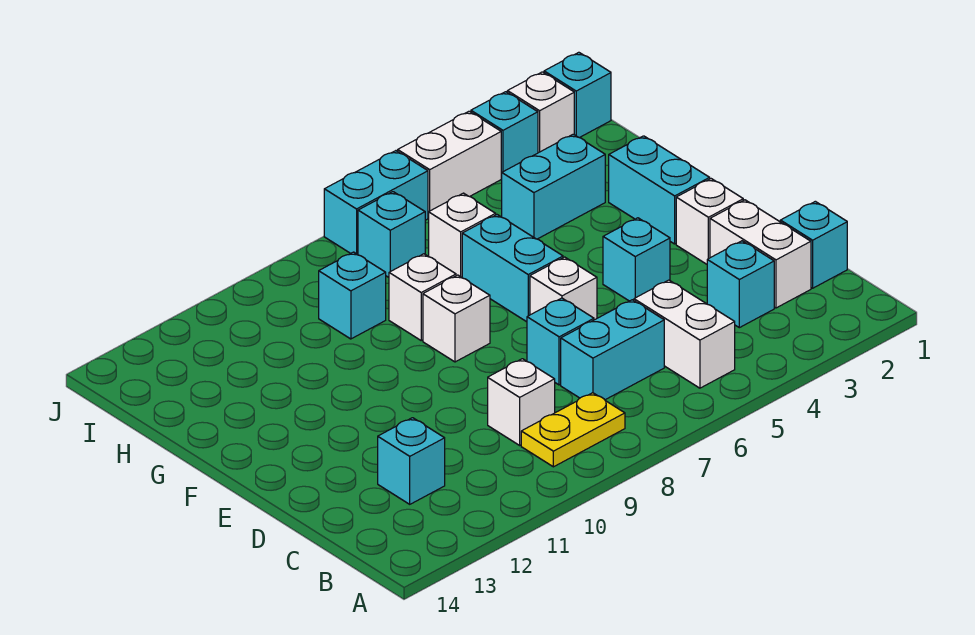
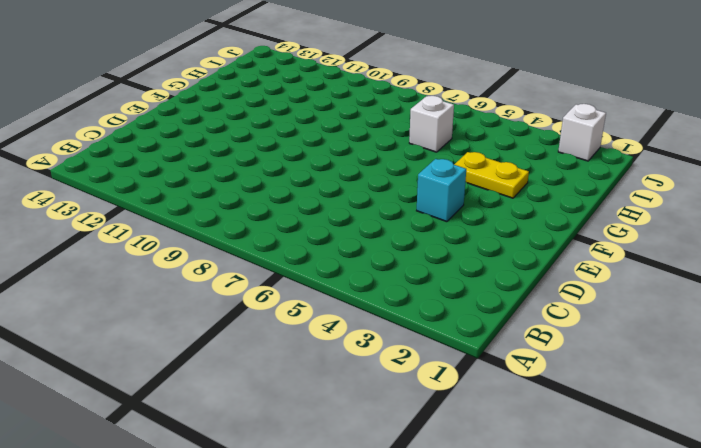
yellow plate G3:G4 level 1 -> yellow plate B8:B9 level 1
none -> white brick B5:C5 level 1
none -> cyan brick C1 level 1
none -> white brick C2:D2 level 1

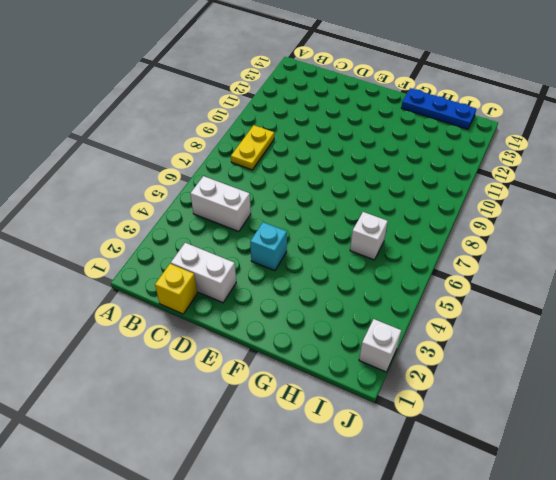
yellow brick C1 level 1 -> cyan brick C1 level 1
blue plate G14:I14 level 1 -> none
none -> cyan brick C3 level 1
none -> cyan brick C6:C7 level 1
none -> white brick C9 level 1

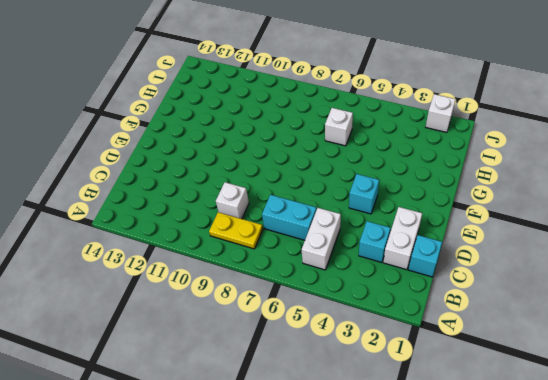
none -> cyan brick C12 level 1
none -> cyan brick D7 level 1
none -> white brick E2 level 1

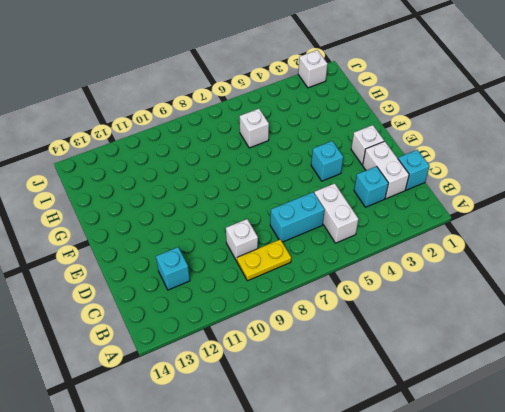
none -> cyan brick D7 level 1
none -> white brick E6 level 1
none -> cyan brick F2:G2 level 1

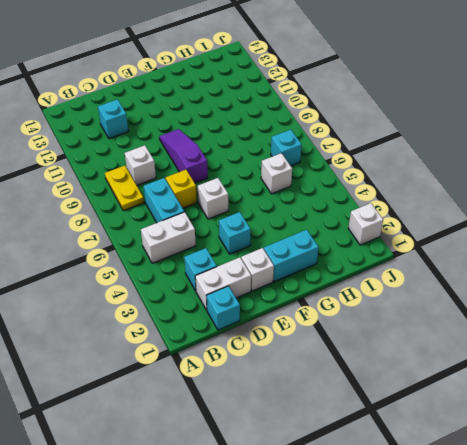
yellow brick D7 level 1 -> cyan brick D7 level 1
purple slope E8:E10 level 1 top 8 -> none
none -> cyan brick F6:G6 level 1
none -> white brick F8 level 1
none -> white brick G8 level 1

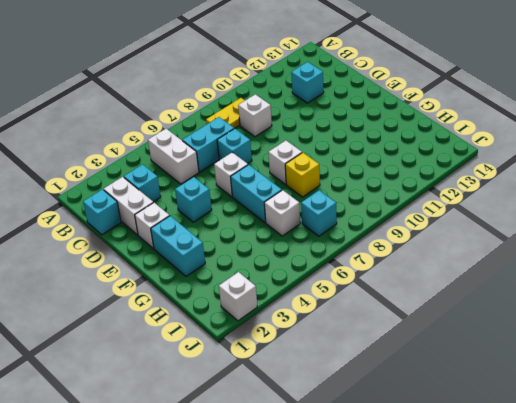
yellow brick G8 level 1 -> white brick G8 level 1
none -> cyan brick H3:H4 level 1
none -> cyan brick H9 level 1
none -> cyan brick J1 level 1

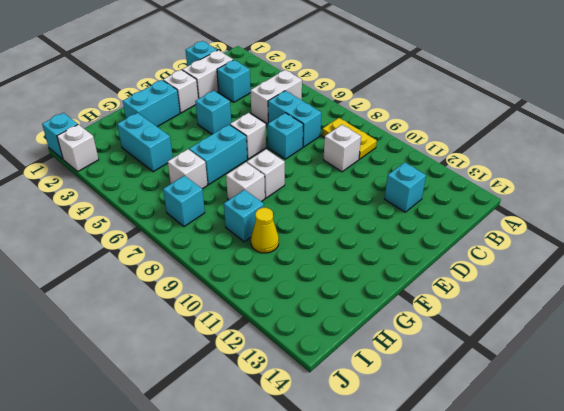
yellow cone H10 level 1 -> none
none -> cyan brick J3 level 1
none -> white brick J4:J5 level 1
none -> cyan brick J6:J7 level 1

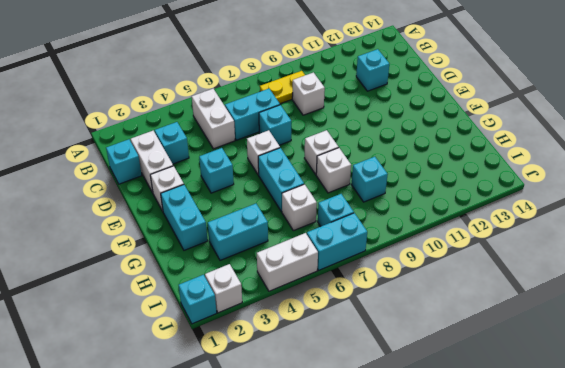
none -> cyan brick J3 level 1

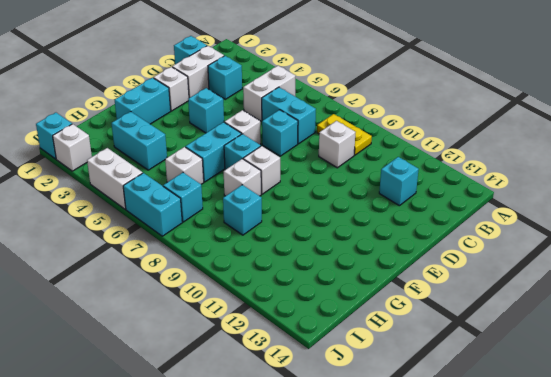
cyan brick F7 level 1 -> cyan brick J3 level 1

